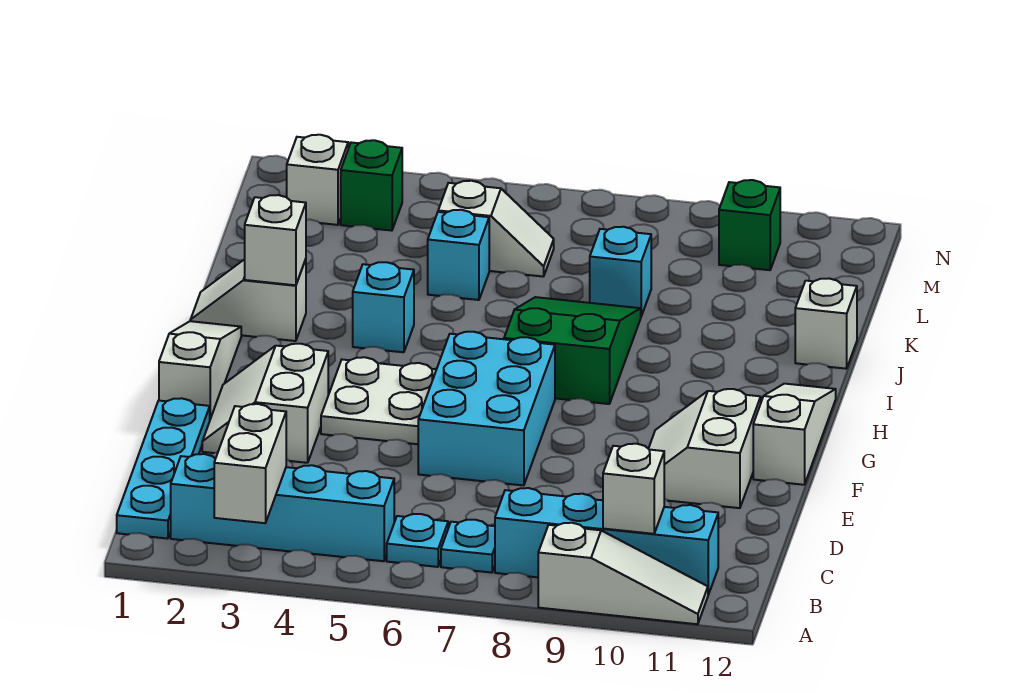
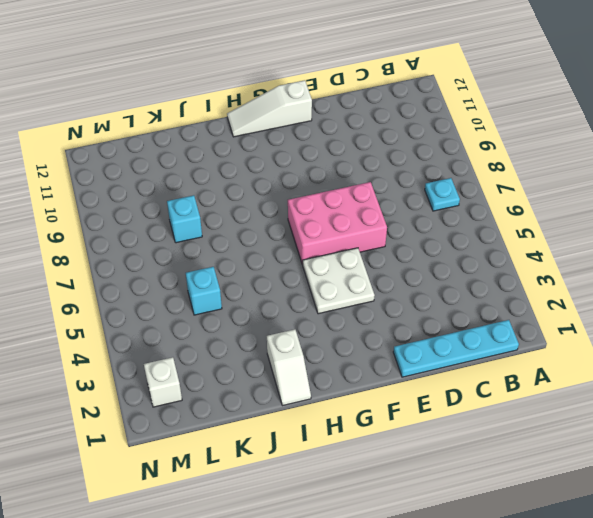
pink brick E6:G7 level 1 -> cyan brick E6:G7 level 1
none -> white slope A9:A11 level 1 top 9
none -> cyan brick B2:B5 level 1
none -> cyan plate B6 level 1

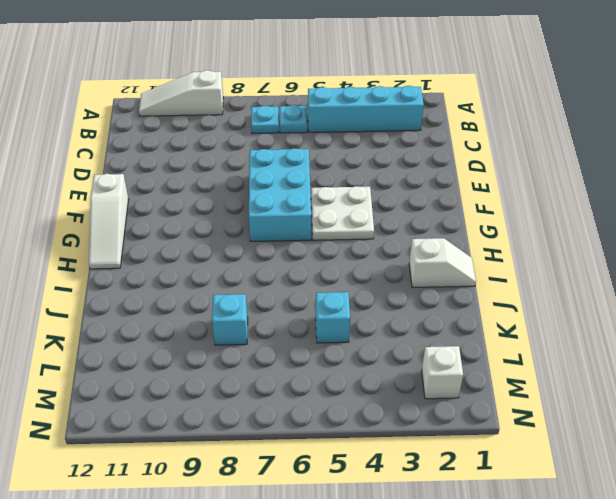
none -> cyan plate B1:E1 level 1
none -> cyan brick B8:B11 level 1
none -> white slope E2:F3 level 1 top 3

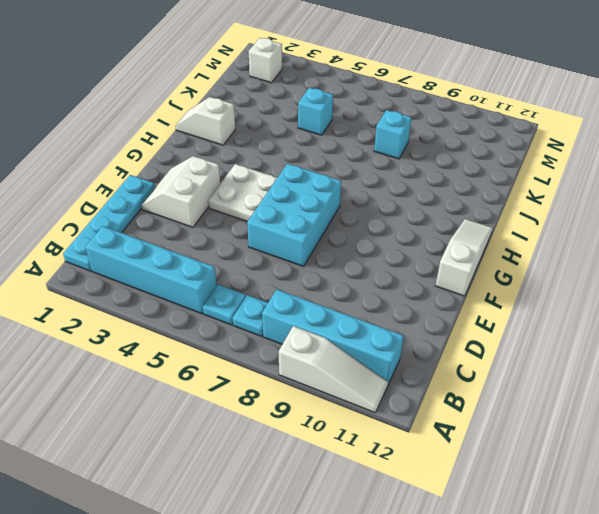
none -> white slope E10:F11 level 1 top 11
none -> white slope F1:H1 level 1 top F
none -> green slope H7:J8 level 1 top H

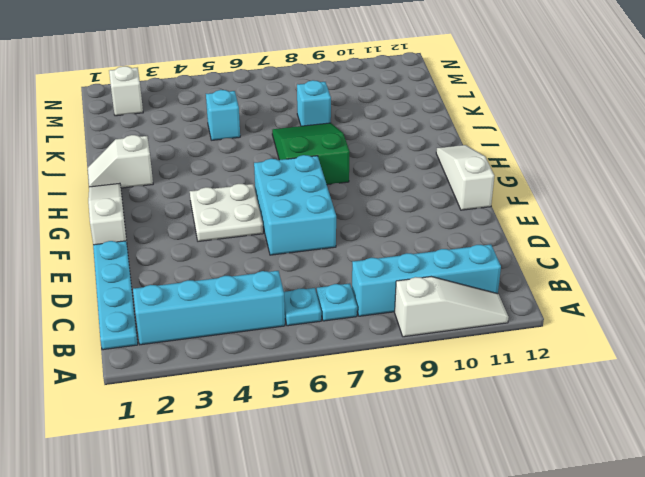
none -> white slope E2:F3 level 1 top 3
none -> white slope E10:F11 level 1 top 11
none -> cyan brick I4 level 1

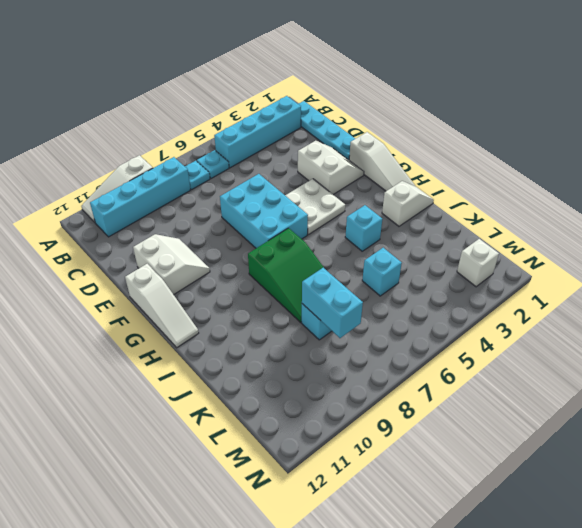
cyan brick K8:L8 level 2 -> none
none -> white brick J12 level 1
none -> white slope L5:L6 level 1 top 5
none -> green brick M3 level 1

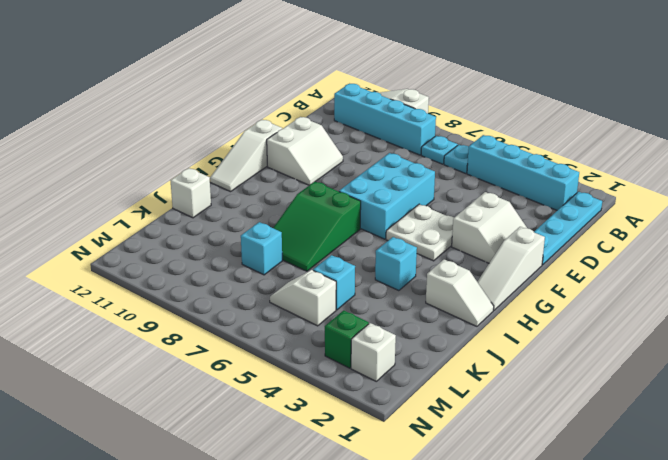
none -> green brick M10 level 1
none -> white brick A3:B3 level 2
none -> white brick B10 level 2

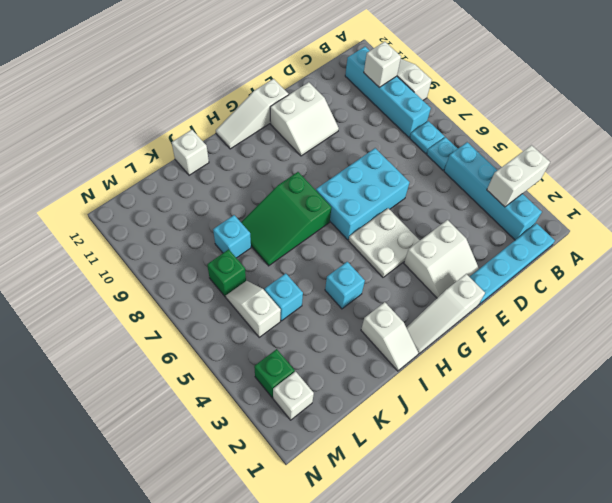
green brick L7 level 1 -> green brick M10 level 1
none -> white brick I2 level 2

